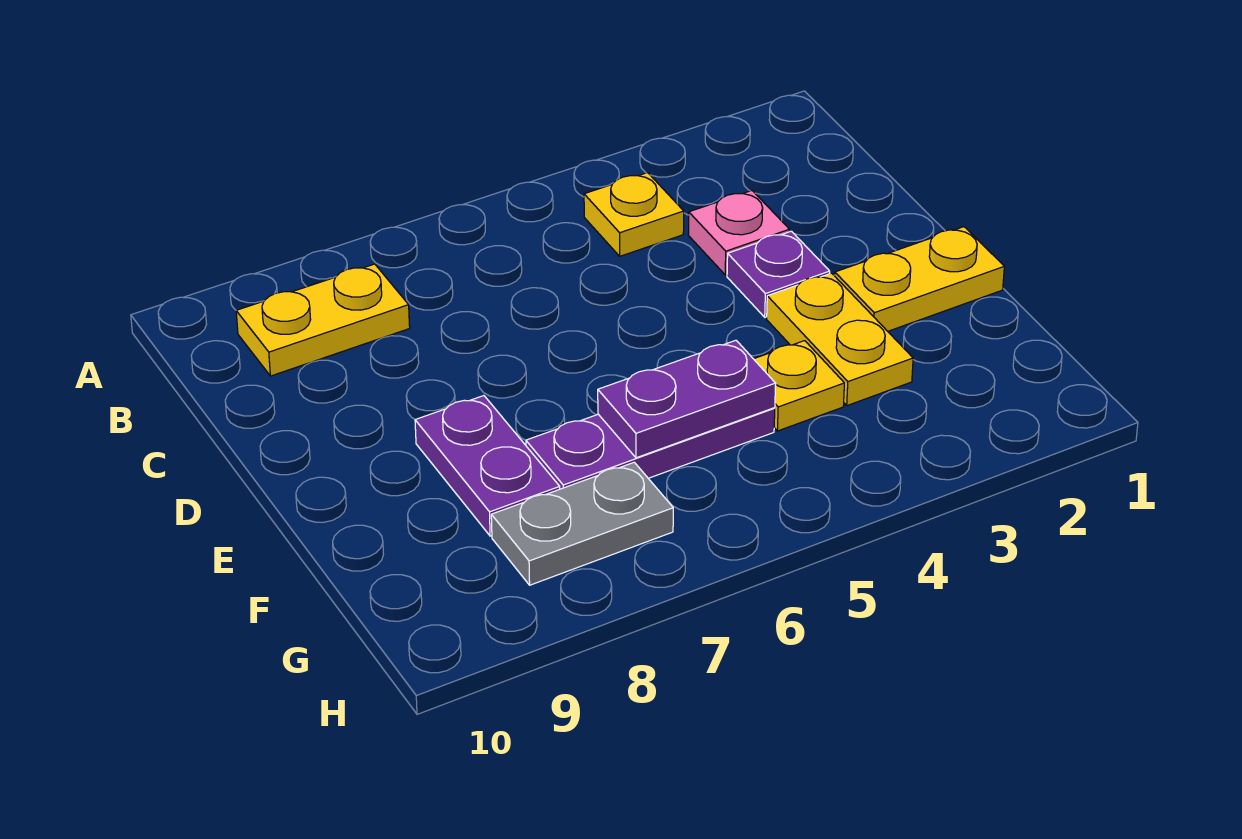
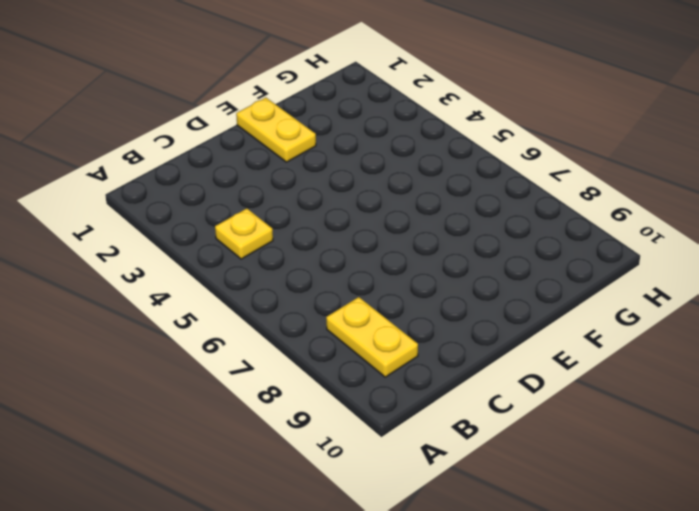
none -> pink plate C3 level 1
none -> purple plate D3 level 1

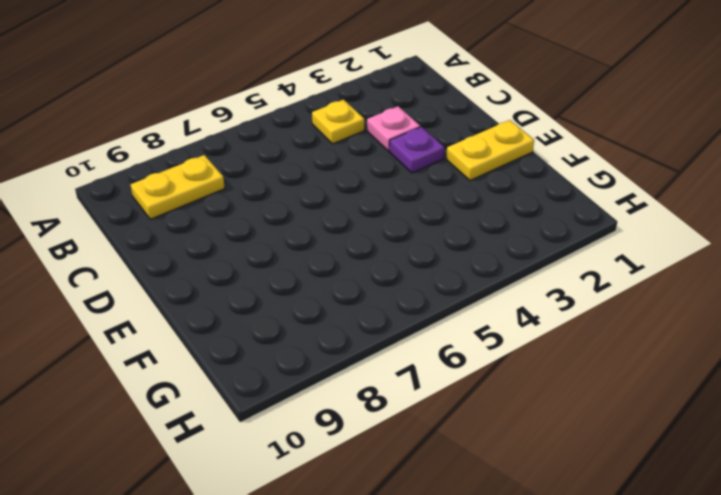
none -> yellow plate E3:F3 level 1
none -> purple plate E8:F8 level 1

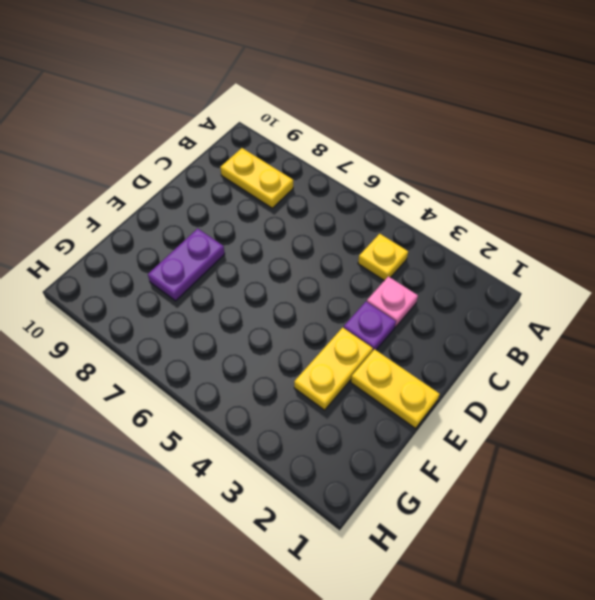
none -> yellow plate F4 level 1
none -> purple plate F5:F7 level 1

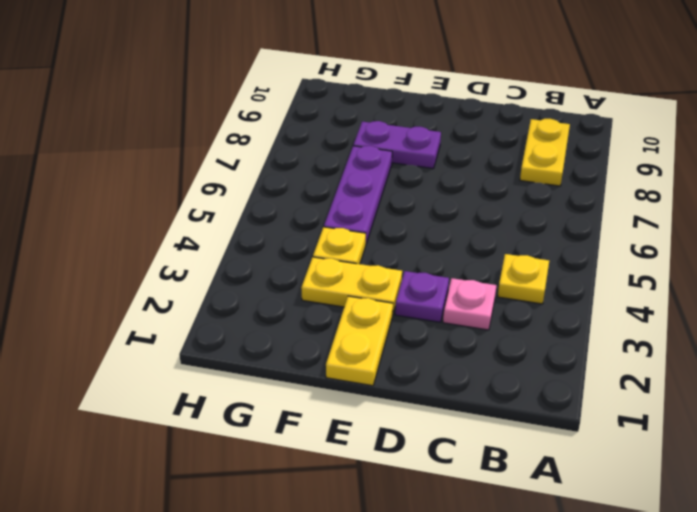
none -> grey plate G7:G8 level 1
none -> purple plate F5:F6 level 2

